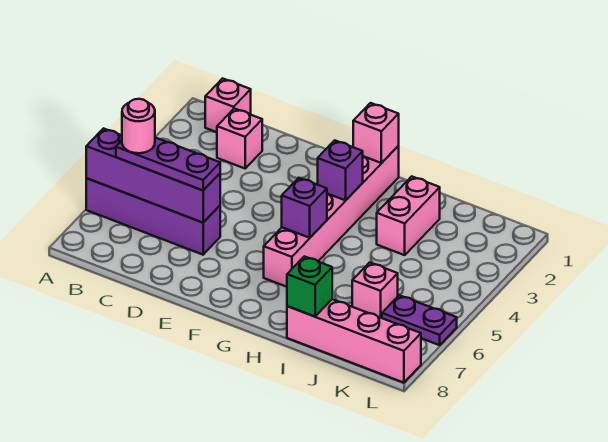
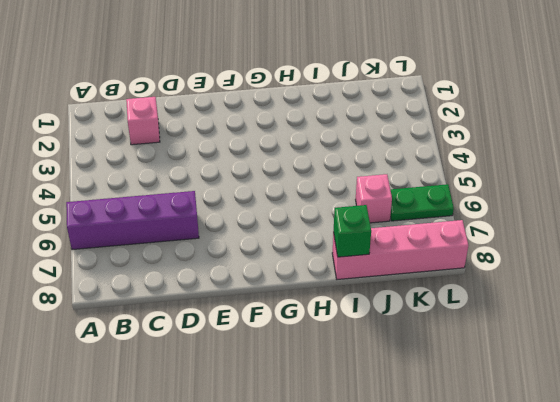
green plate K6:L6 level 1 -> purple plate K6:L6 level 1
none -> pink brick B1 level 1
none -> pink brick G1:G6 level 1
none -> pink brick I2:I3 level 1

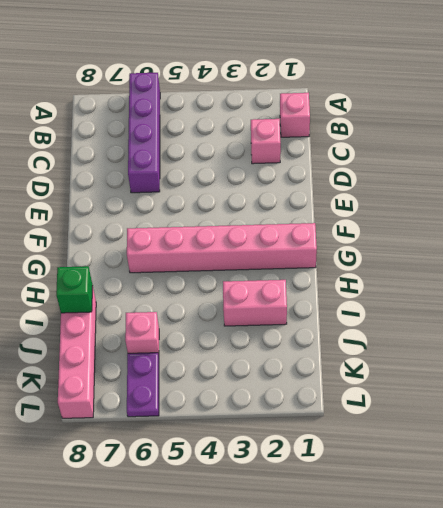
none -> purple brick A6:D6 level 2
none -> pink brick G1 level 2
none -> purple brick G3 level 2

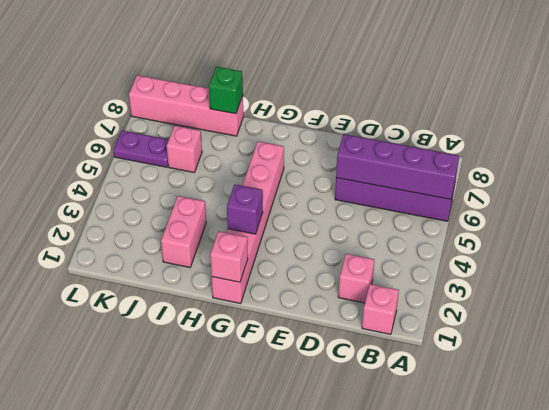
none -> purple brick G5 level 2
none -> purple plate B6:D6 level 3
none -> pink round brick B6 level 4

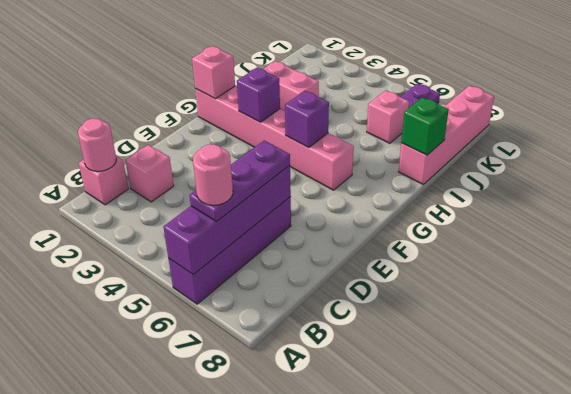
pink round brick B1 level 2 -> none

